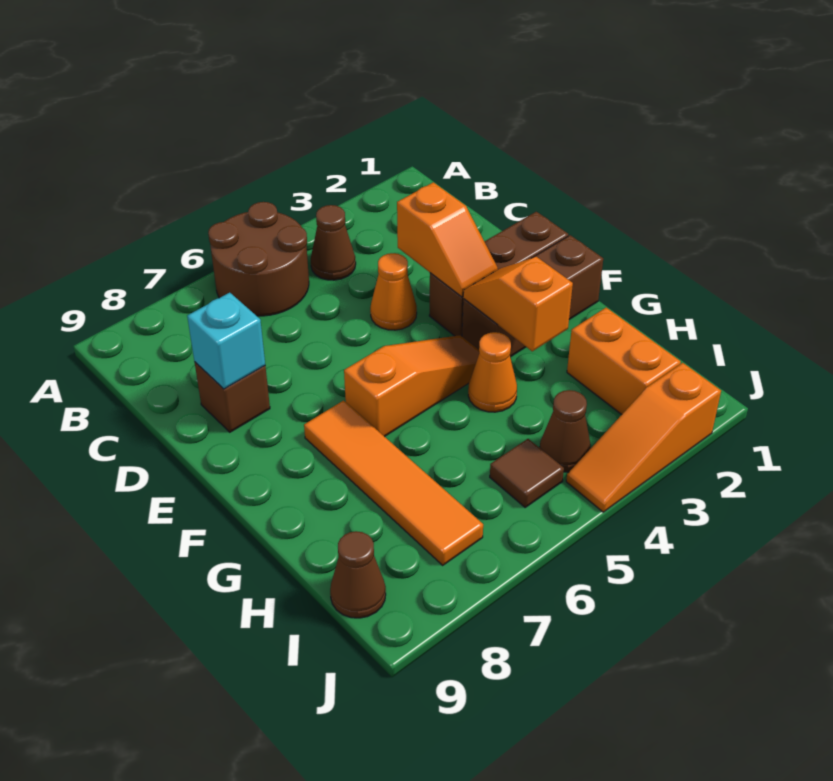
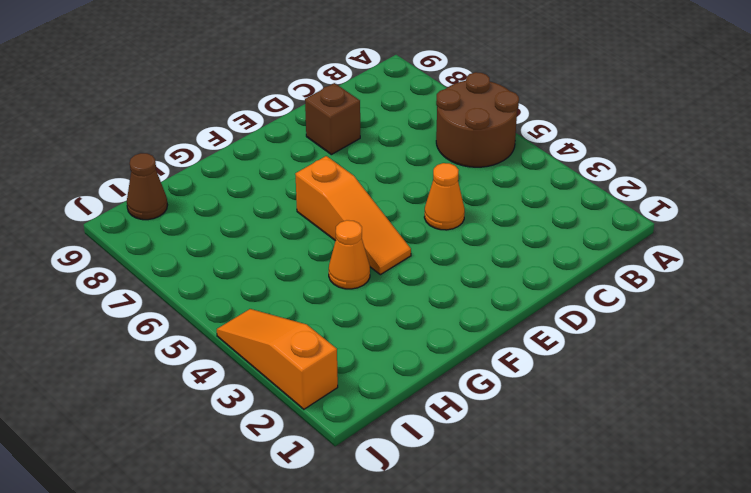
none -> brown cone B4 level 1
none -> brown brick E1:E3 level 1
none -> brown brick F1:F3 level 1

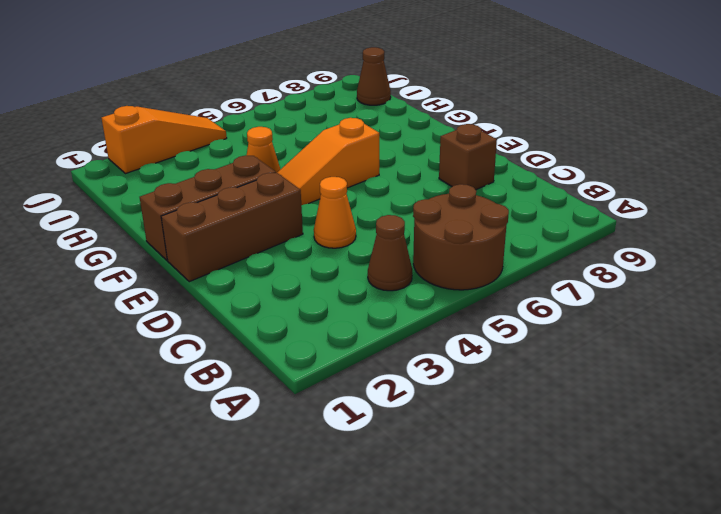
none -> orange tile F7:I7 level 1
none -> orange brick H2:I2 level 1
none -> brown cone I4 level 1

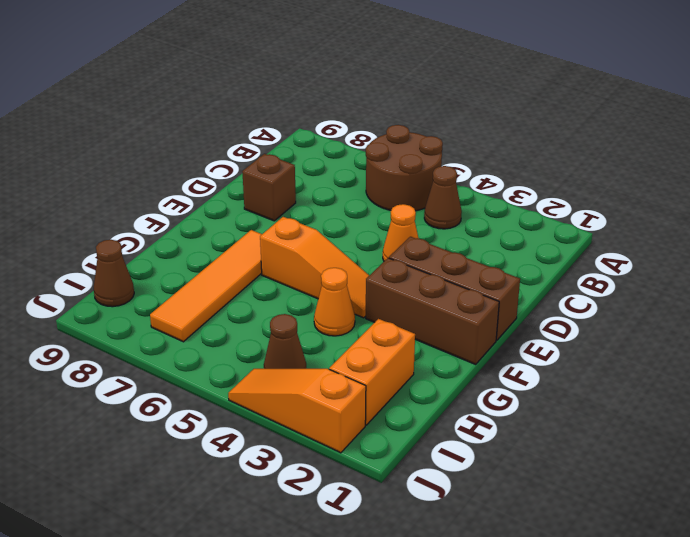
none -> brown tile I5 level 1
none -> orange slope D3:E3 level 2 top D
none -> cyan brick D8 level 2

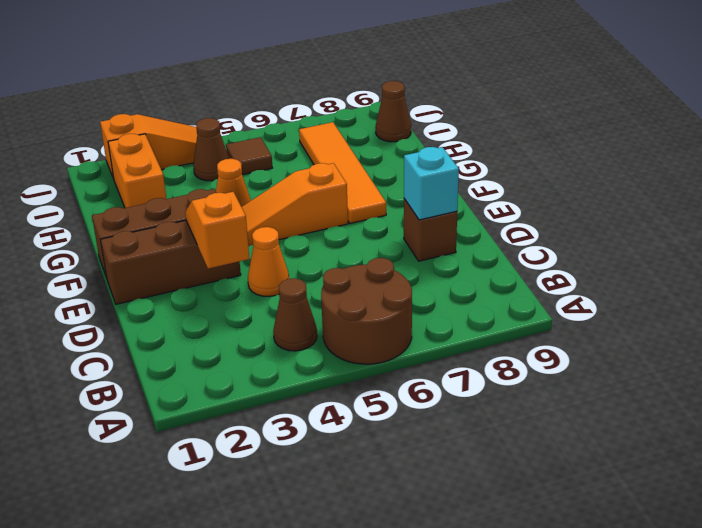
none -> orange slope F3:G3 level 2 top G

